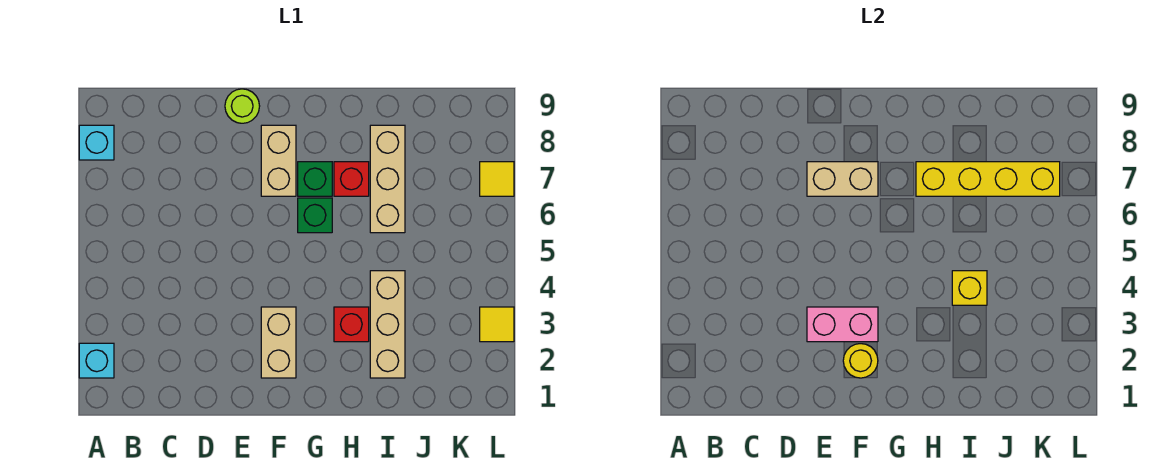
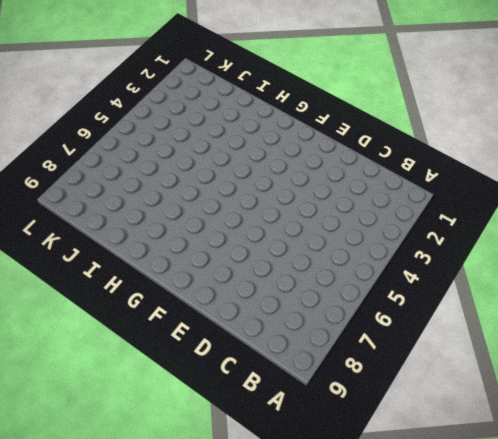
none -> cyan brick A2 level 1
none -> cyan brick A8 level 1
none -> lime round brick E9 level 1

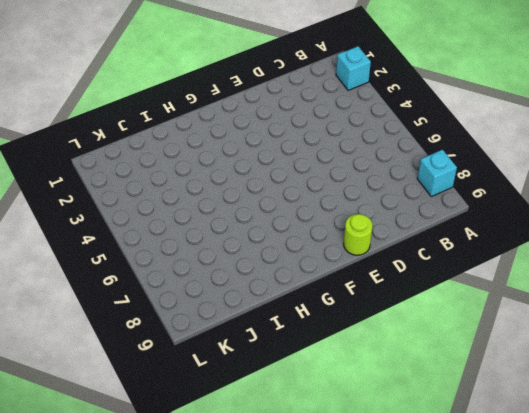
none -> tan brick F2:F3 level 1
none -> tan brick F7:F8 level 1
none -> green brick G6 level 1

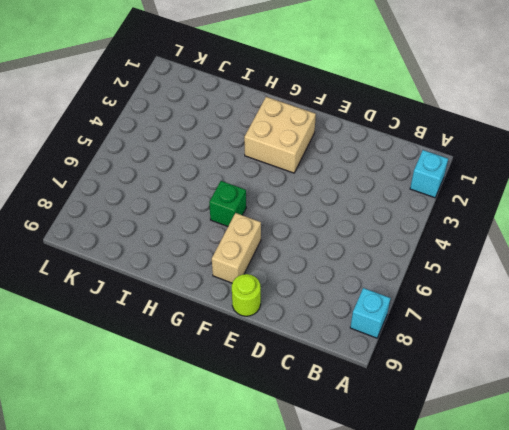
tan brick F2:G3 level 1 -> tan brick F2:F3 level 1
none -> green brick G7 level 1
none -> red brick H3 level 1
none -> red brick H7 level 1

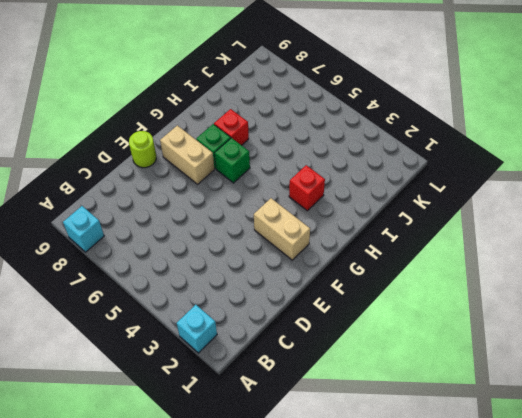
none -> tan brick I2:I4 level 1
none -> tan brick I6:I8 level 1
none -> yellow tile L3 level 1

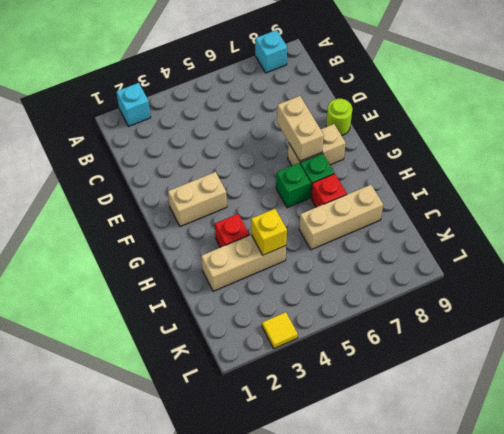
none -> yellow tile L7 level 1
none -> pink brick E3:F3 level 2
none -> yellow round brick F2 level 2

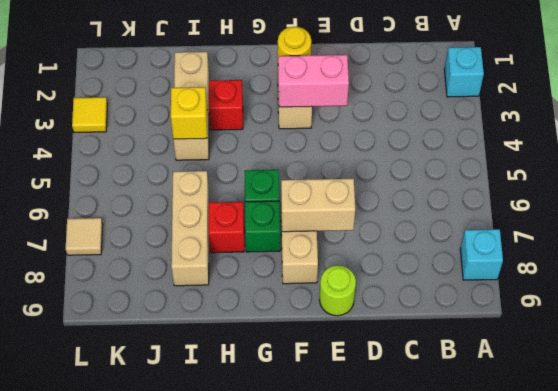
tan tile L7 level 1 -> yellow tile L7 level 1
none -> yellow brick H7:K7 level 2

